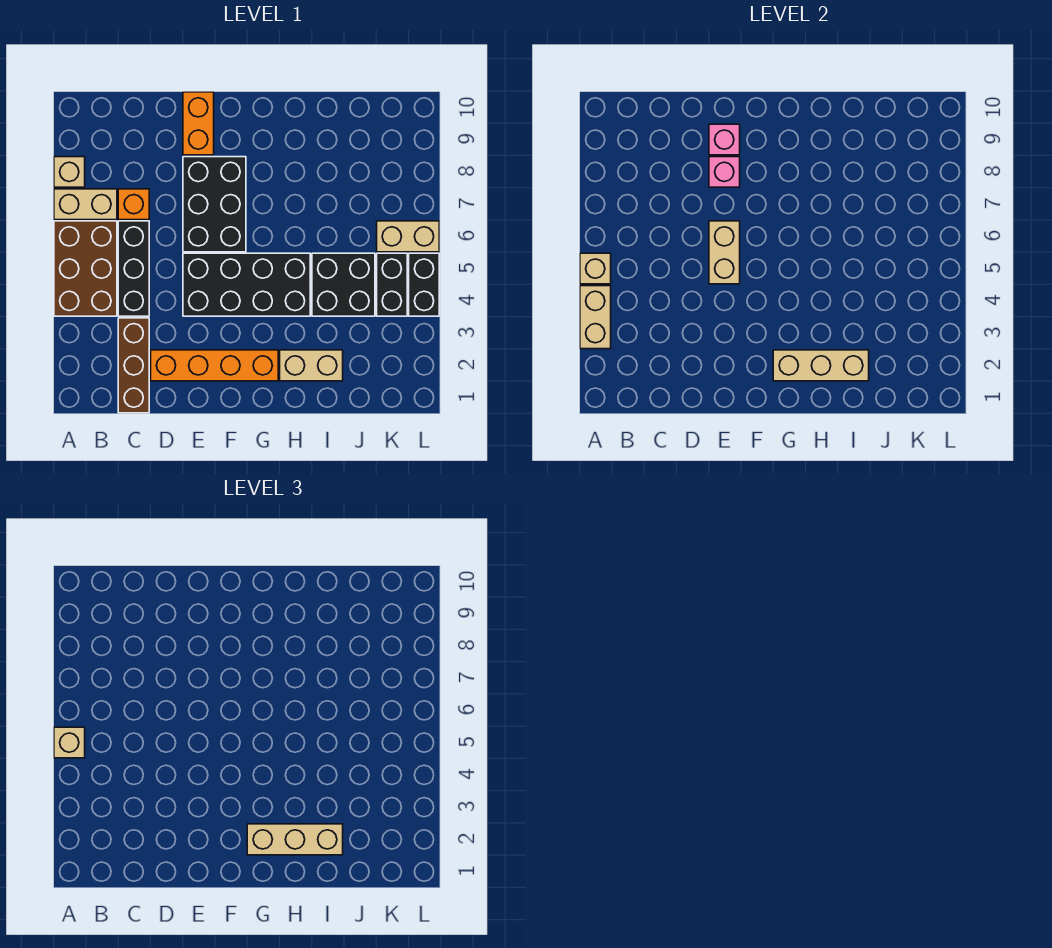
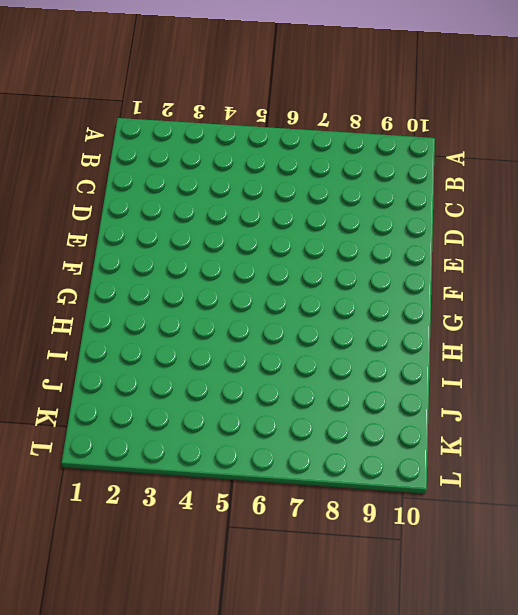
none -> brown brick A4:B6 level 1
none -> tan brick A7:B7 level 1
none -> tan brick A8 level 1

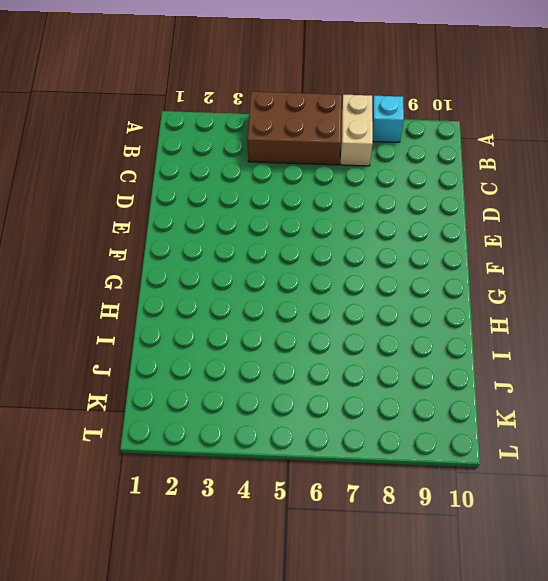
cyan brick A8 level 1 -> tan brick A8 level 1
none -> brown brick C1:C3 level 1
none -> black brick C4:C6 level 1
none -> orange brick C7 level 1

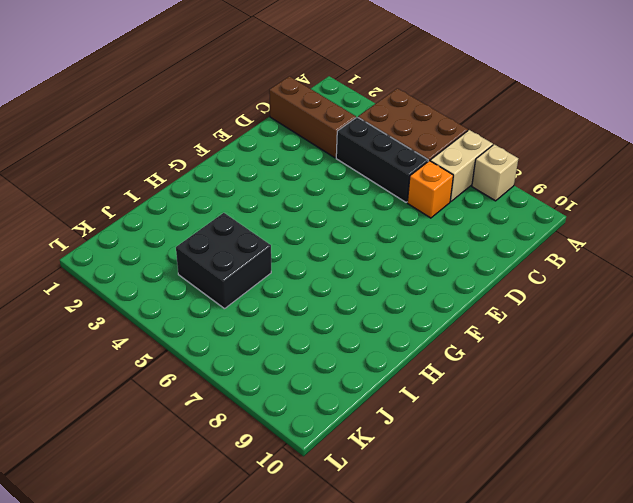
none -> orange brick D2:G2 level 1
none -> black brick E4:H5 level 1
none -> black brick E6:F8 level 1

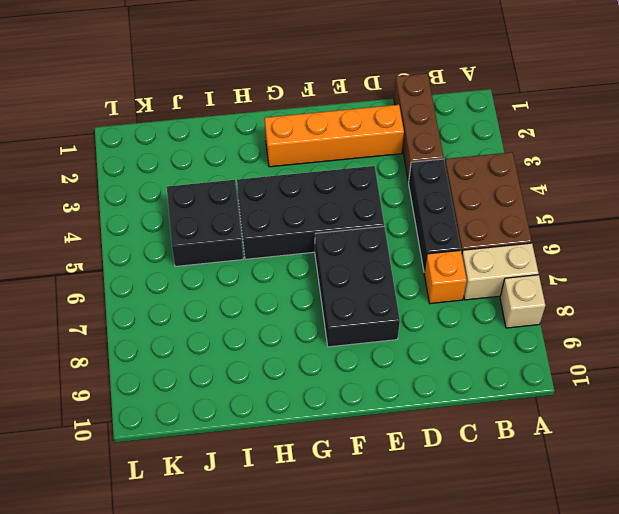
none -> orange brick E9:E10 level 1
none -> tan brick H2:I2 level 1
none -> black brick K4:K5 level 1

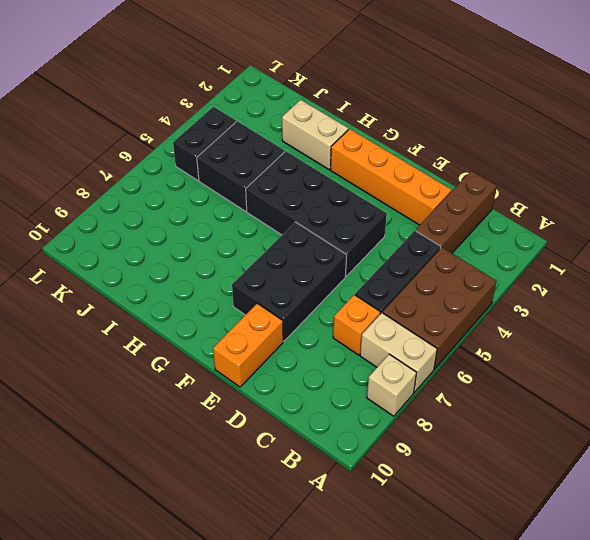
none -> tan brick K6:L6 level 1
none -> black brick L4:L5 level 1
none -> tan brick A3:A4 level 2

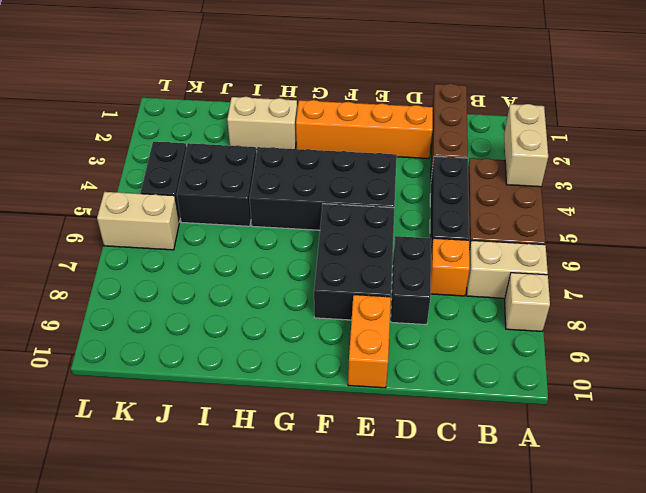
black brick D7:D8 level 1 -> black brick L4:L5 level 1
none -> tan brick A5 level 2
none -> tan brick E5:E6 level 2
none -> pink brick E8 level 2

